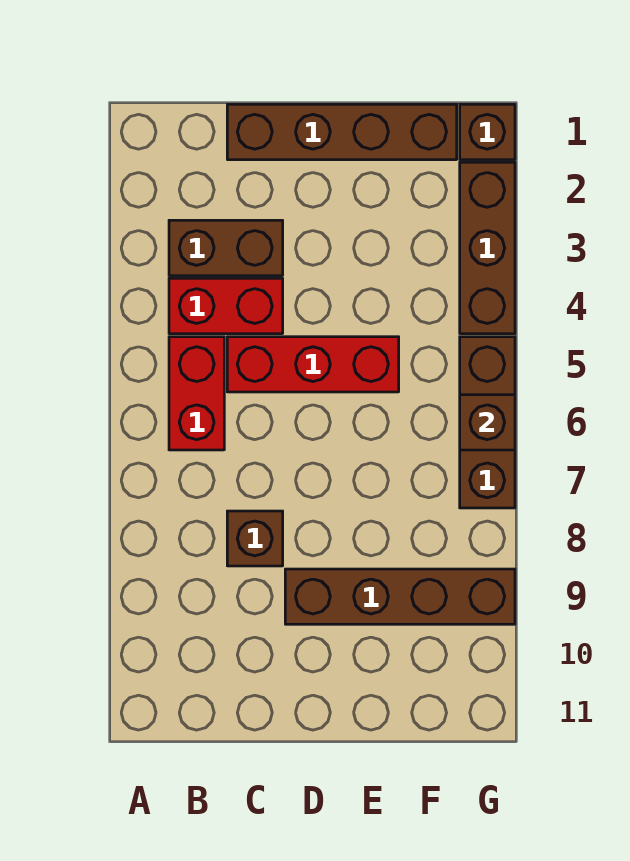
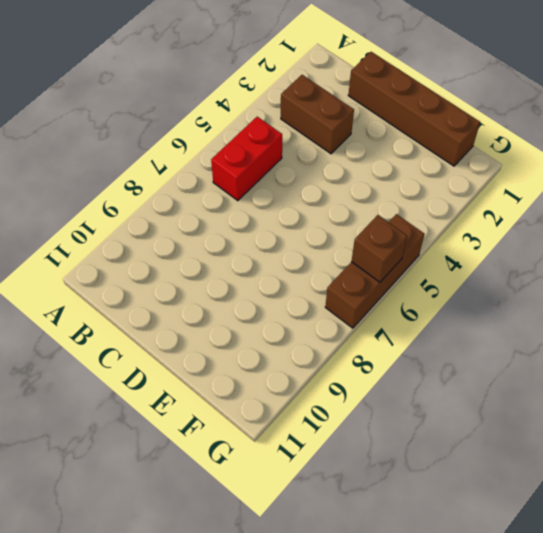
none -> red brick B4:C4 level 1
none -> red brick C5:E5 level 1

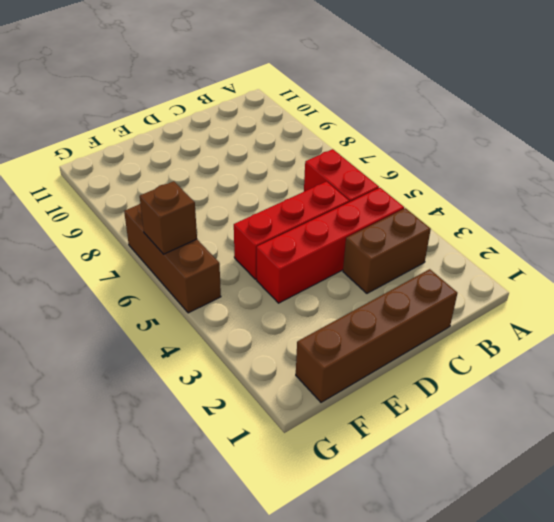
red brick B4:E4 level 1 -> red brick B4:C4 level 1
none -> brown brick C8 level 1
none -> brown brick D9:G9 level 1

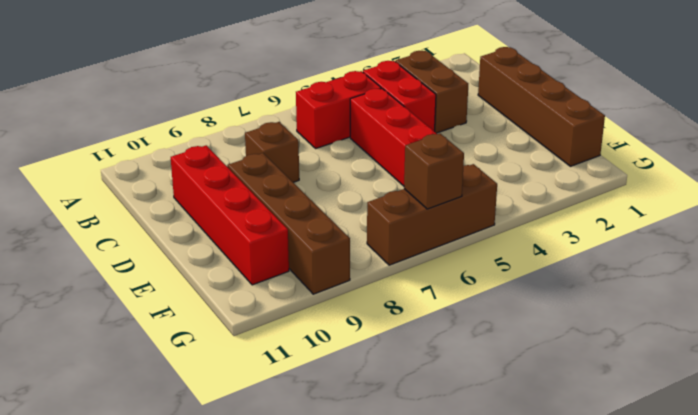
red brick C10:F10 level 1 -> none
none -> brown brick G1 level 1
none -> brown brick G2:G4 level 1

